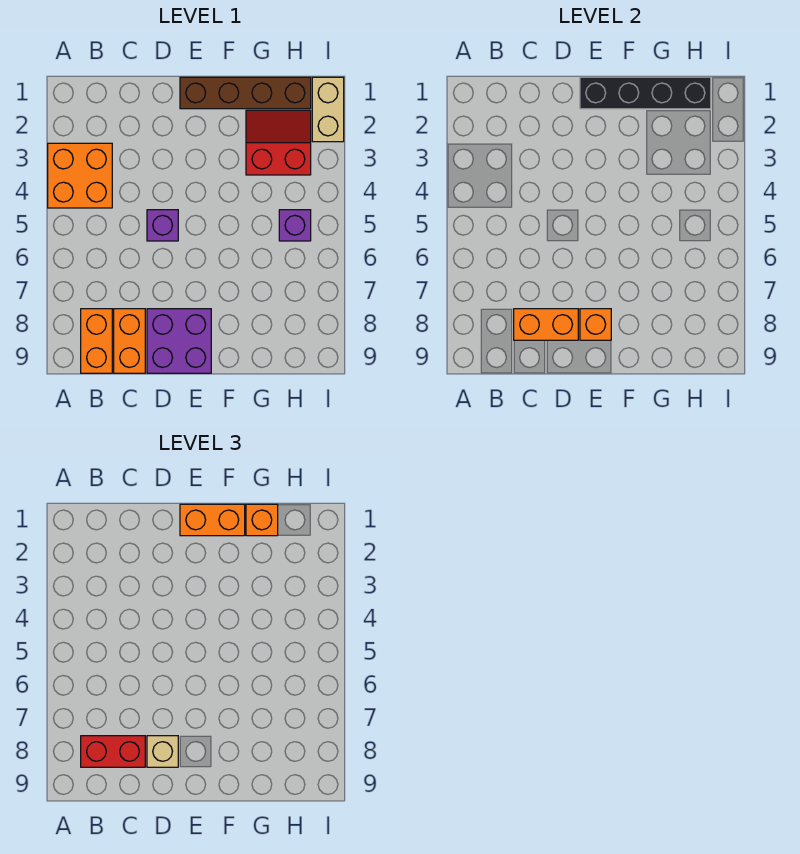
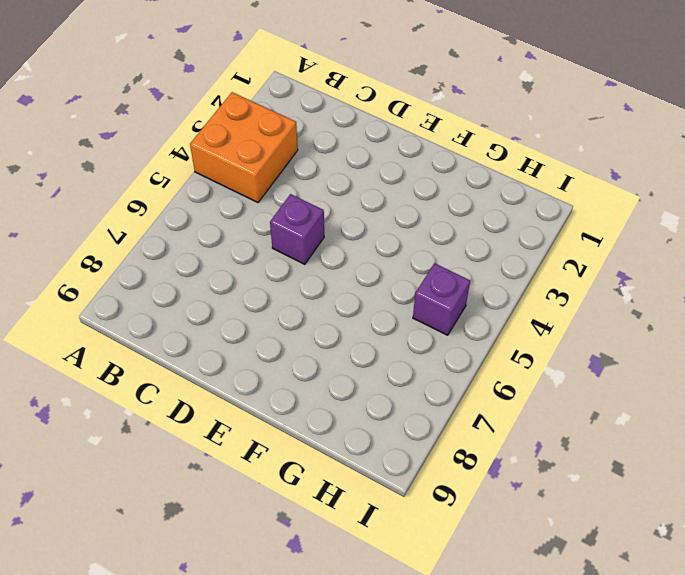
none -> orange brick B8:B9 level 1
none -> orange brick C8:C9 level 1
none -> purple brick D8:E9 level 1

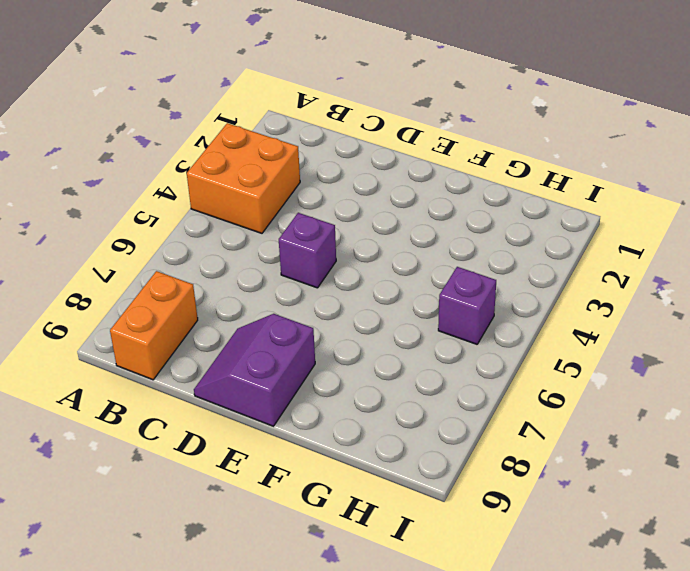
purple slope D8:E9 level 1 top E -> purple brick D8:E9 level 1
none -> orange brick C8:C9 level 1
none -> brown brick E1:H1 level 1
none -> red slope G2:H3 level 1 top 3

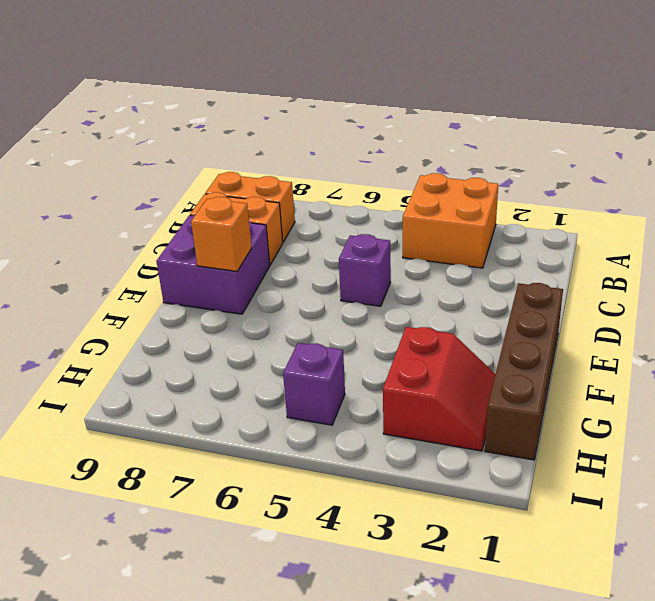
none -> tan brick I1:I2 level 1
none -> orange brick C8:D8 level 2
none -> black brick E1:H1 level 2

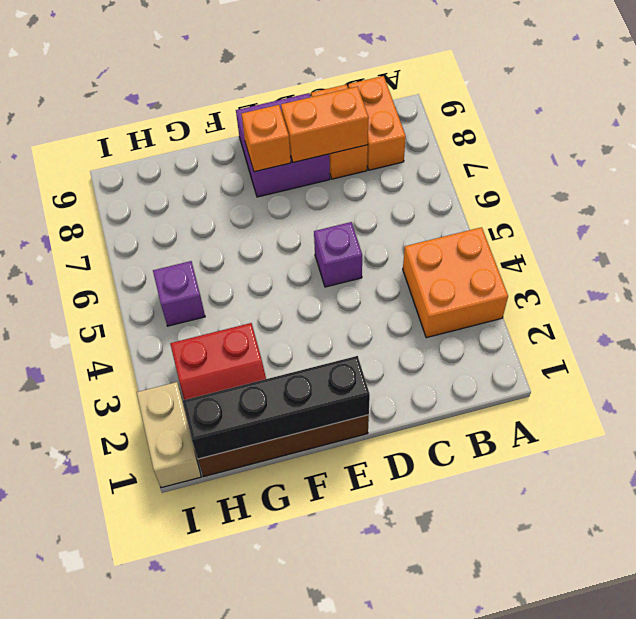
none -> red brick B8:C8 level 3
none -> tan brick D8 level 3
none -> orange brick E1:F1 level 3

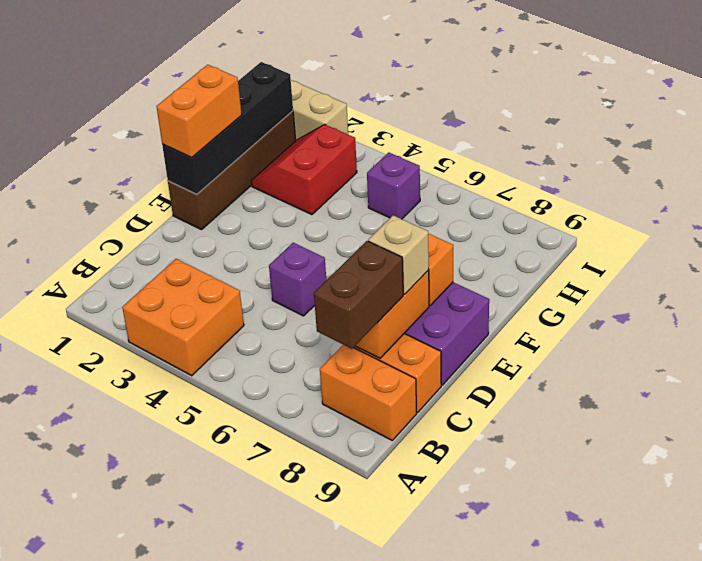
brown brick B8:C8 level 3 -> red brick B8:C8 level 3
none -> orange brick G1 level 3

